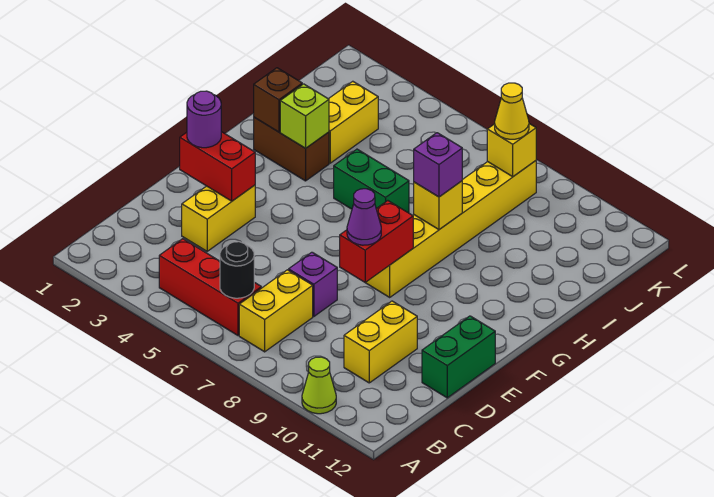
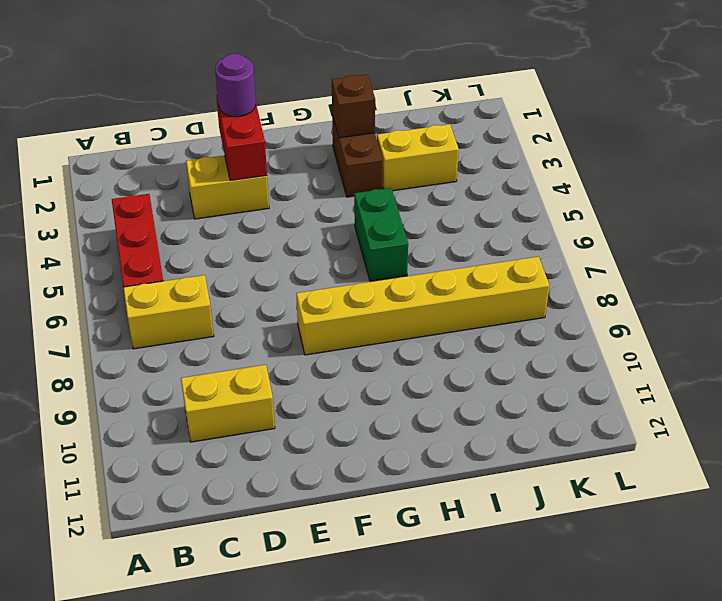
none -> lime cone A10 level 1
none -> purple brick D7 level 1
none -> green brick D12:E12 level 1

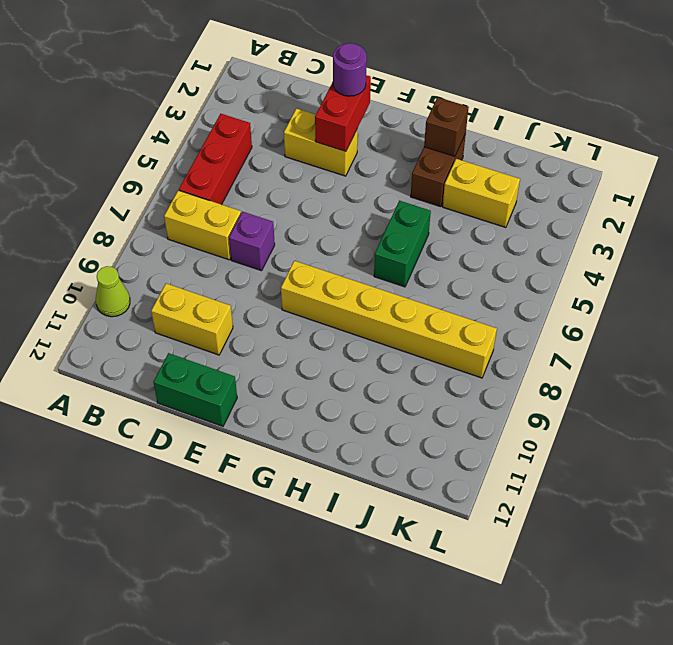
none -> black round brick B6 level 2
none -> red brick E8:F8 level 2
none -> lime brick H3 level 2

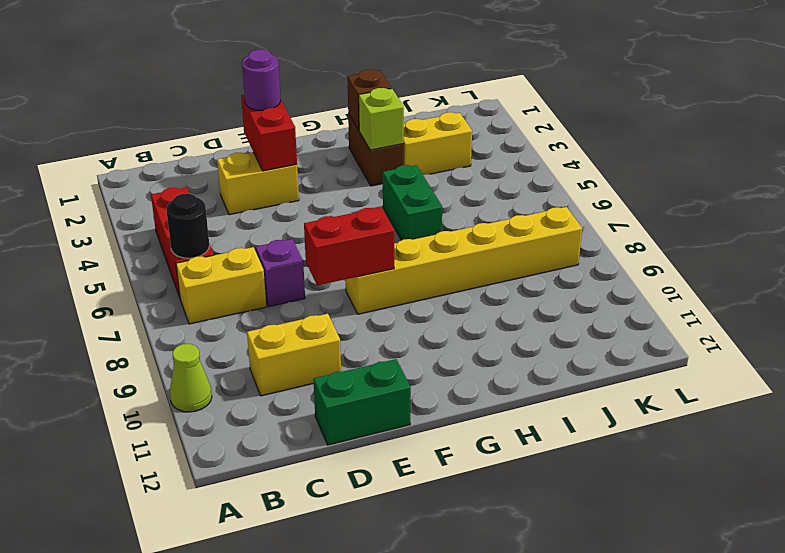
none -> yellow brick H8 level 2
none -> yellow brick K8 level 2
none -> purple cone E8 level 3

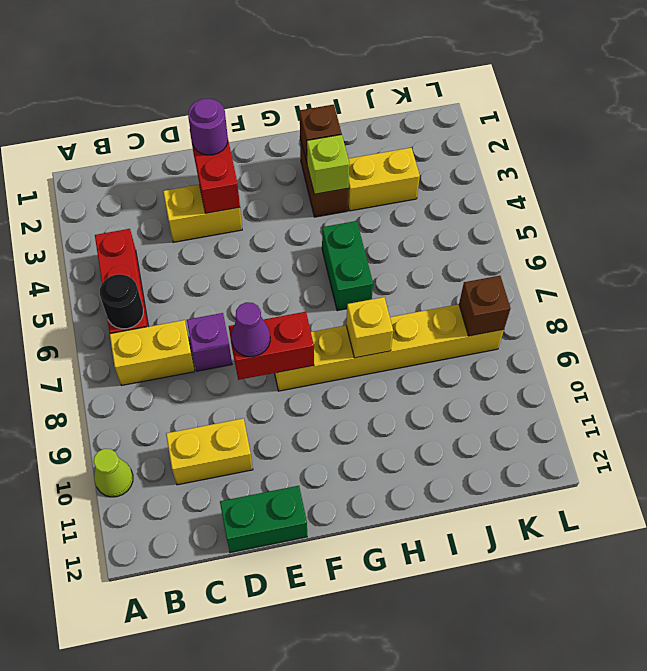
brown brick K8 level 2 -> yellow brick K8 level 2
none -> purple brick H8 level 3
none -> yellow cone K8 level 3

